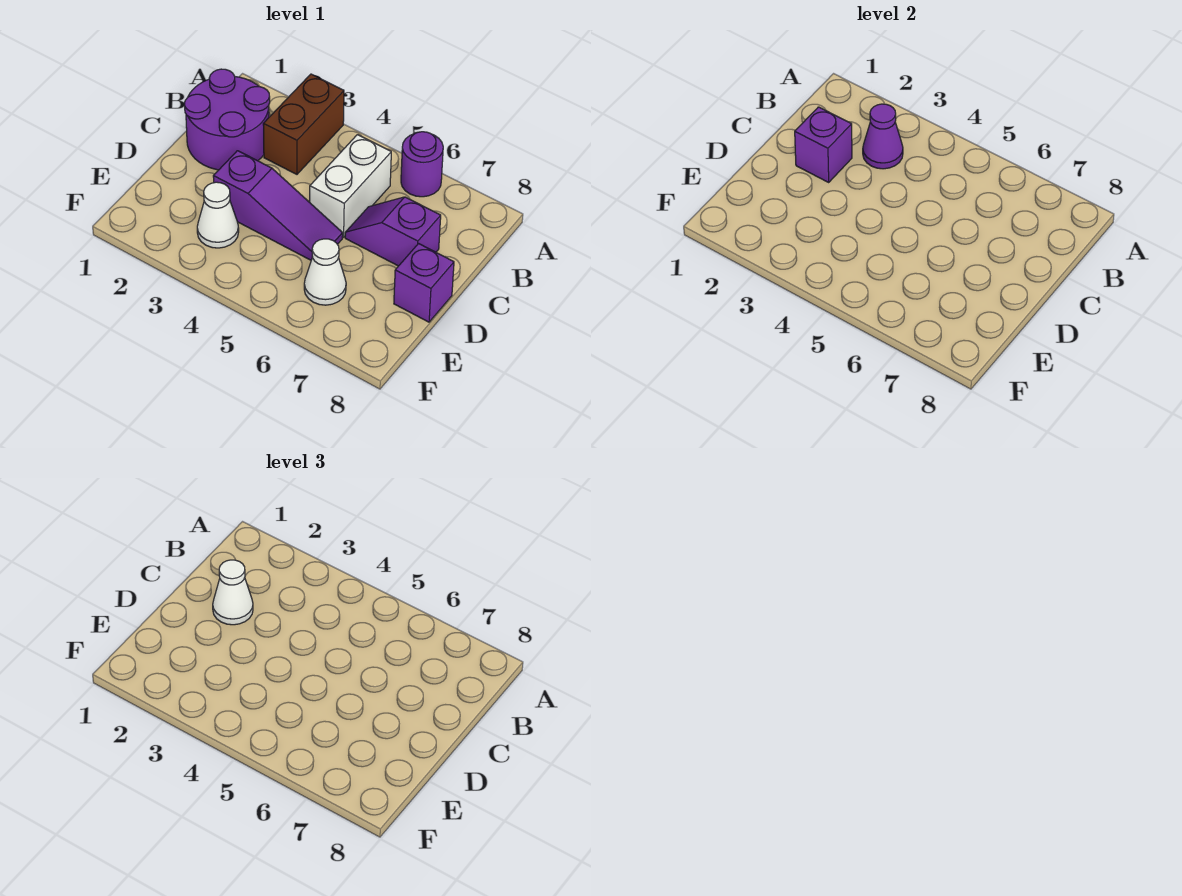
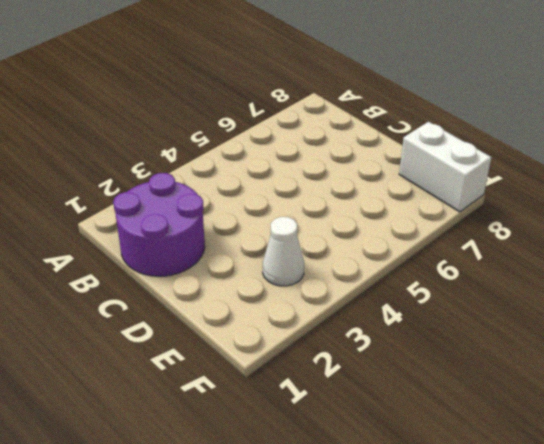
white brick E8:F8 level 1 -> white brick B5:C5 level 1
none -> brown brick A3:B3 level 1
none -> purple round brick A6 level 1
none -> purple slope C6:C7 level 1 top 7

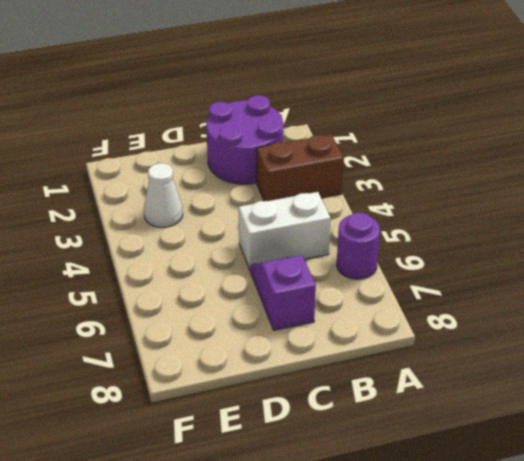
none -> purple slope D3:D5 level 1 top 3
none -> purple brick D8 level 1
none -> white cone E6 level 1

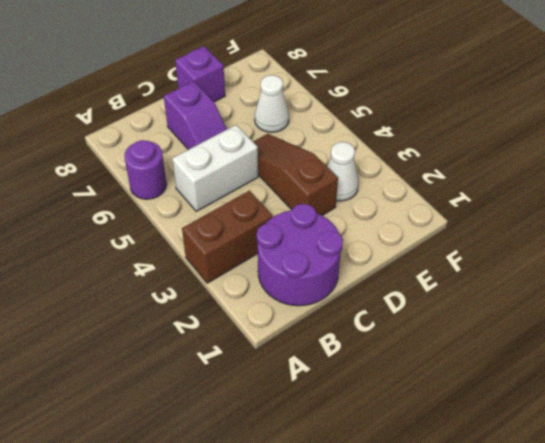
brown slope D3:D5 level 1 top 3 -> purple slope D3:D5 level 1 top 3
none -> purple cone B3 level 2
none -> purple brick C2 level 2
none -> white cone C2 level 3

